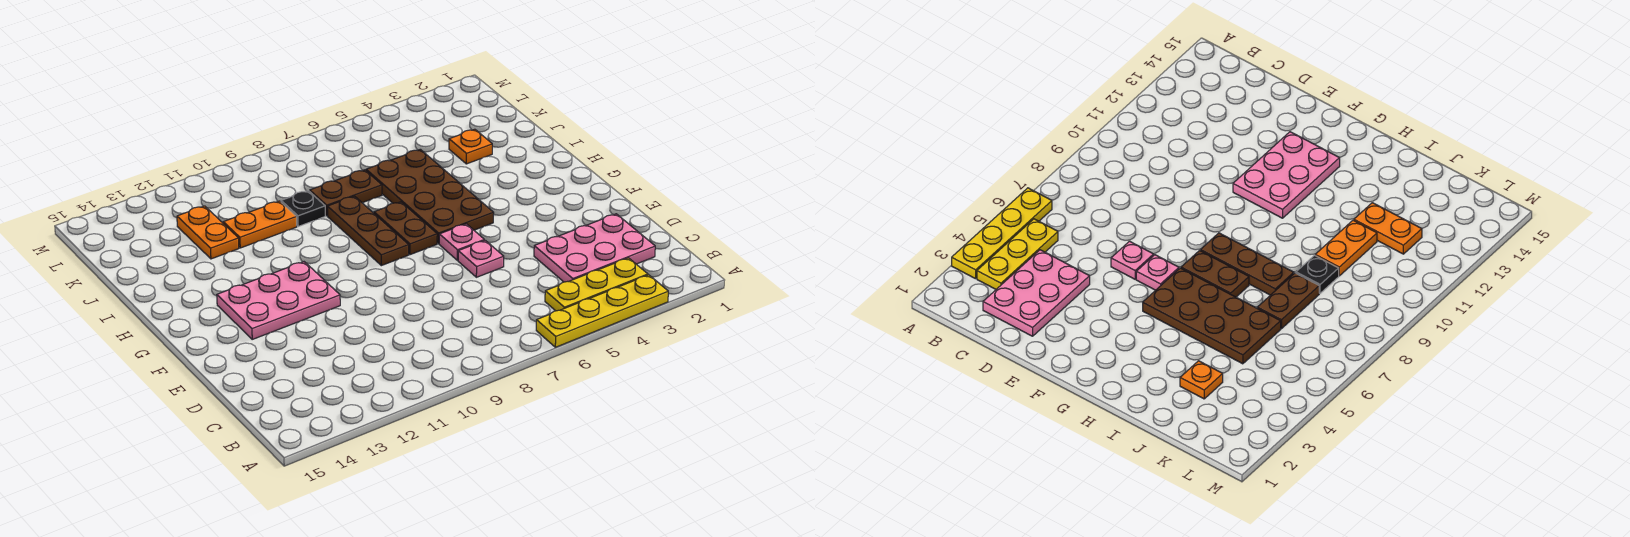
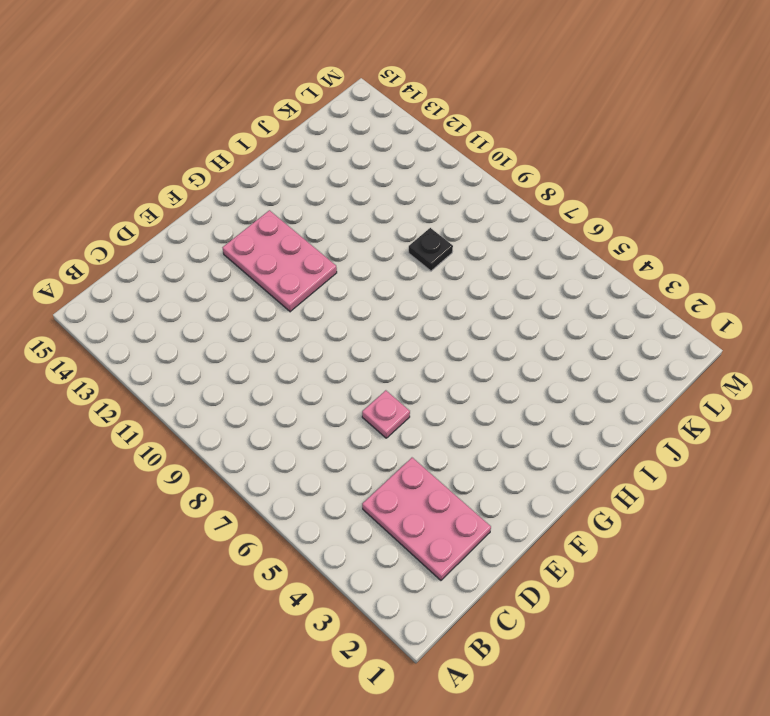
none -> yellow plate A3:A6 level 1
none -> yellow plate B3:B5 level 1
none -> pink plate F6 level 1

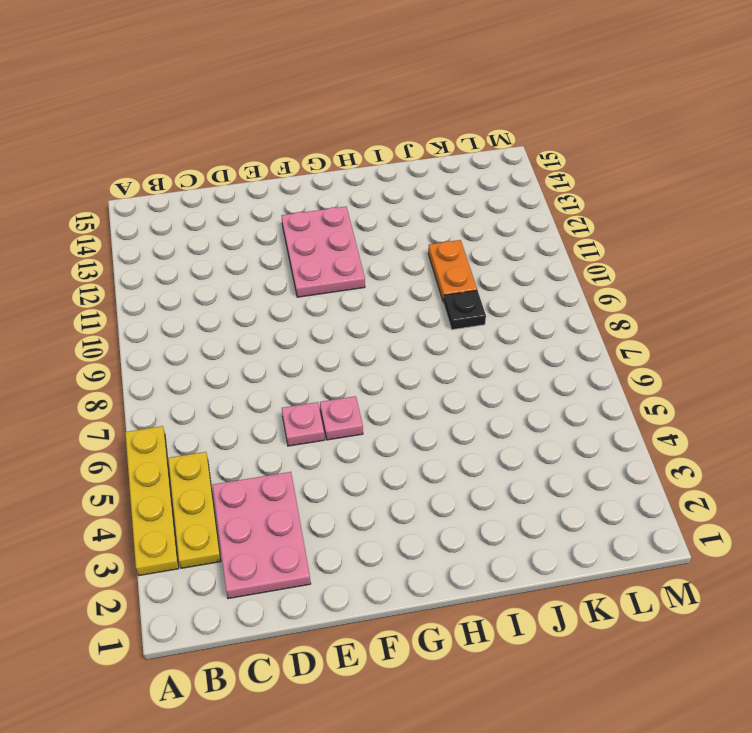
none -> brown plate G5:J6 level 1
none -> brown plate G7:H7 level 1
none -> brown plate G8:I8 level 1

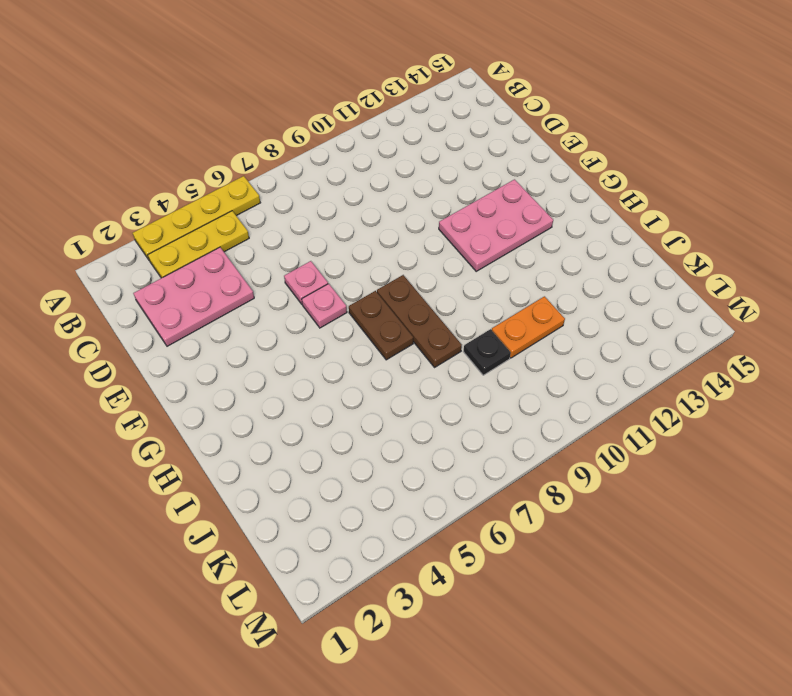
none -> brown plate G5:J6 level 1
none -> orange plate J3 level 1
none -> brown plate J7:J8 level 1

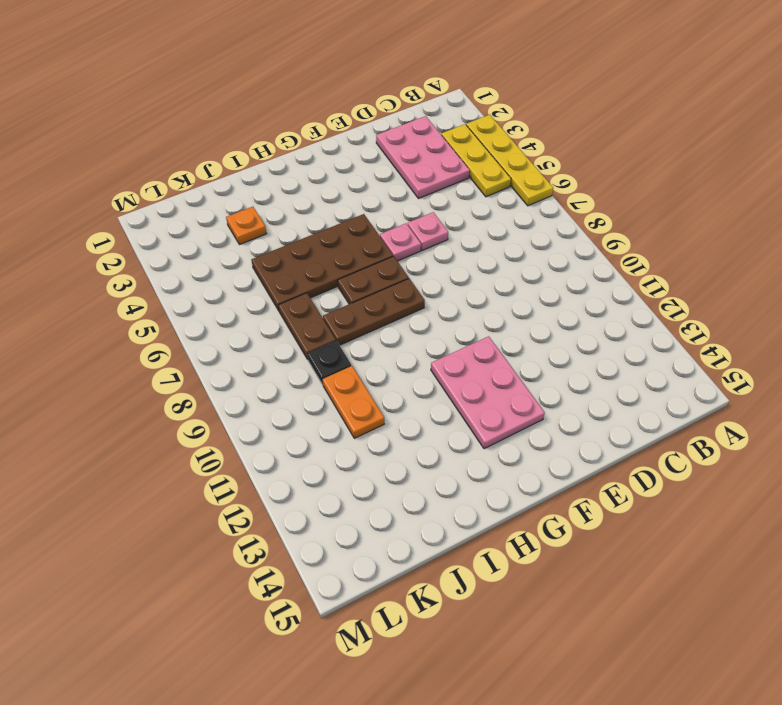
none -> orange plate J12:K12 level 1

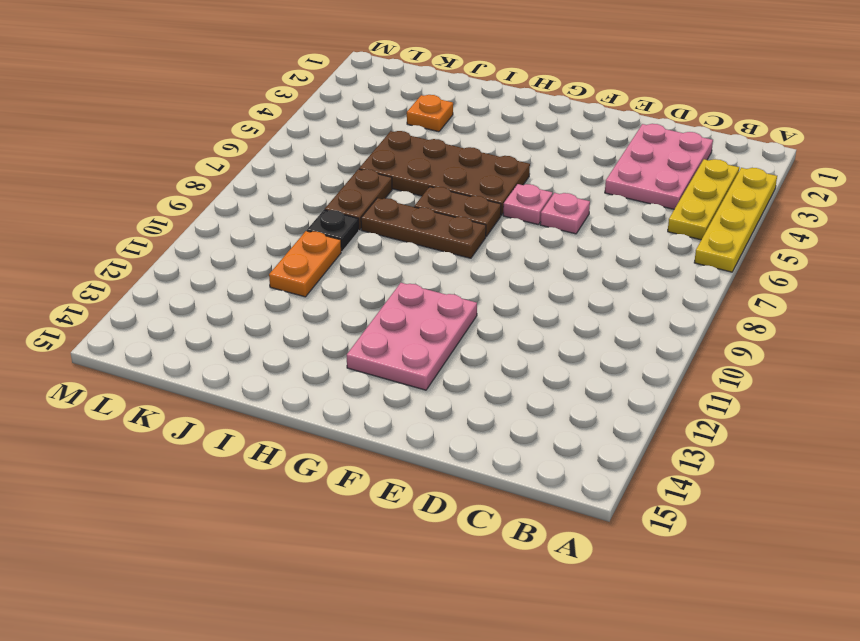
none -> orange plate J12:K12 level 1

